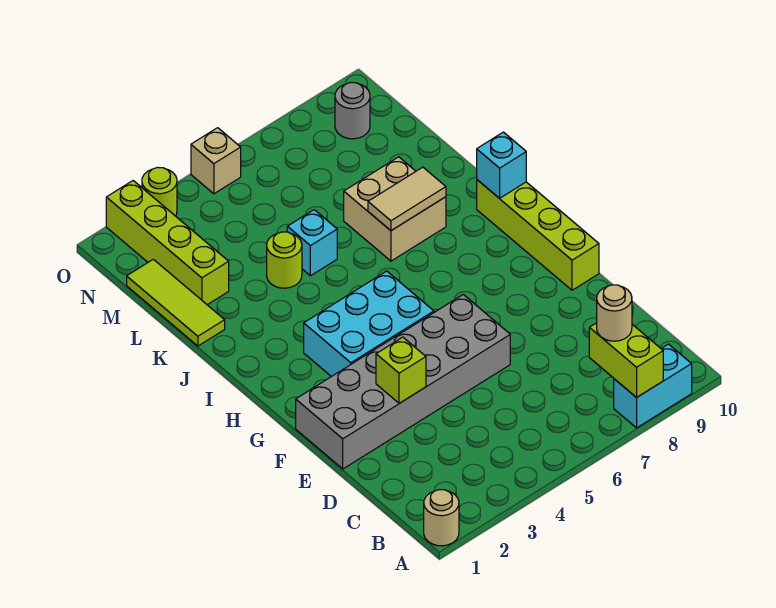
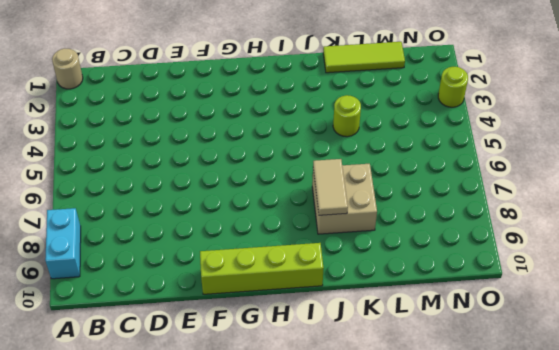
none -> grey brick E1:F6 level 1
none -> cyan brick G3:H5 level 1
none -> cyan brick K5 level 1

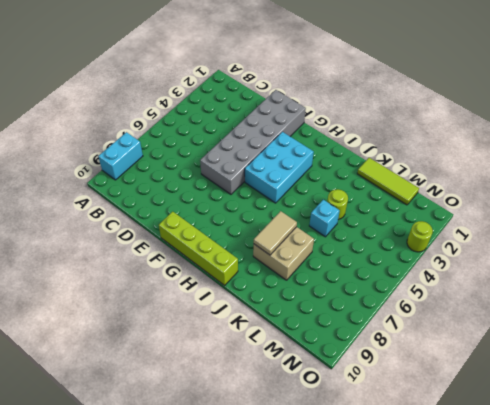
none -> tan round brick A1 level 1
none -> lime brick L2:O2 level 1
none -> grey round brick N9 level 1

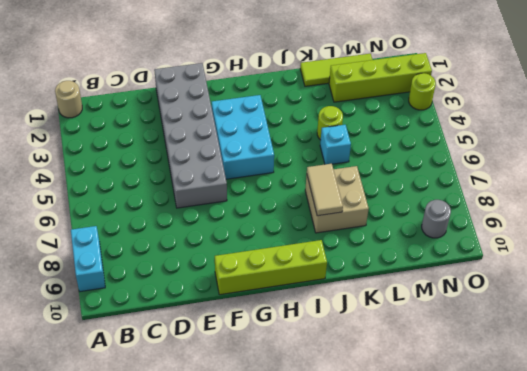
none -> tan brick O5 level 1
none -> lime brick A8:B8 level 2
none -> lime brick E3 level 2

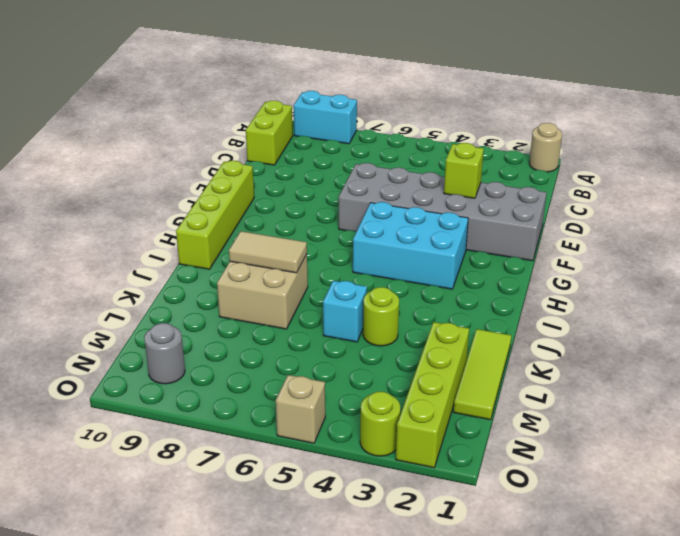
lime brick B10:C10 level 1 -> lime brick A8:B8 level 2
none -> cyan brick I10 level 2
none -> tan round brick B8 level 3

